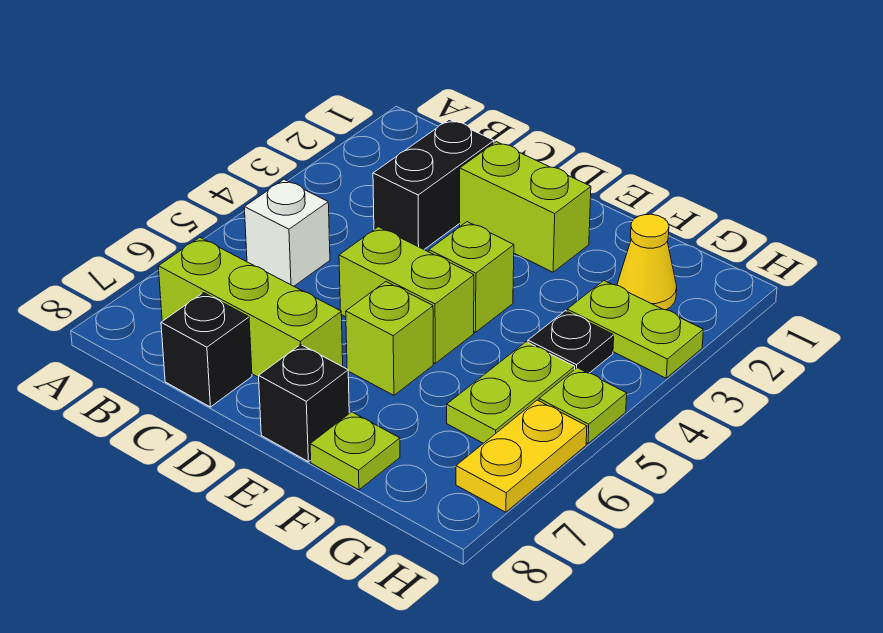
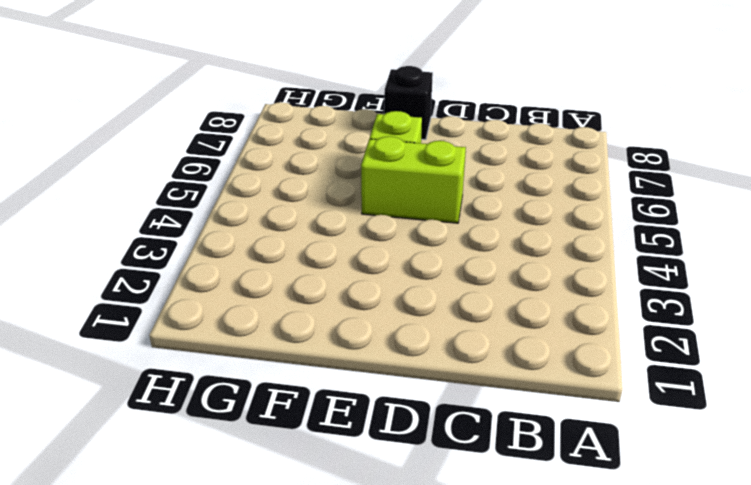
none -> white brick B5 level 1
none -> lime brick B7:D7 level 1
none -> black brick C2:C3 level 1

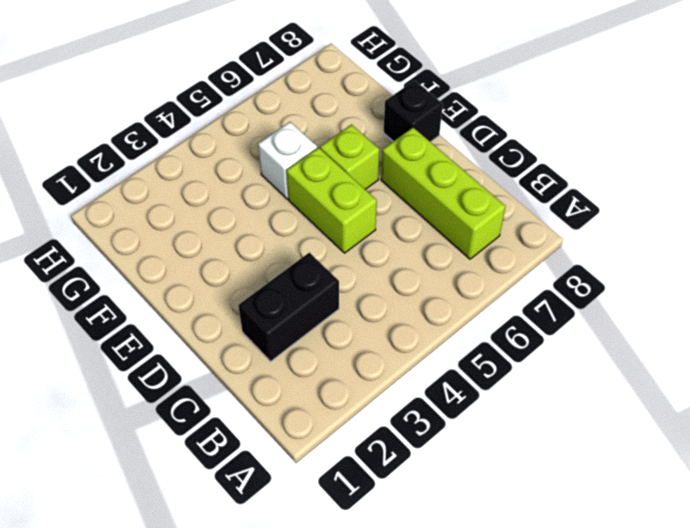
white brick F5 level 1 -> white brick B5 level 1
none -> black brick C8 level 1
none -> lime brick D2:E2 level 1
none -> lime brick E4 level 1

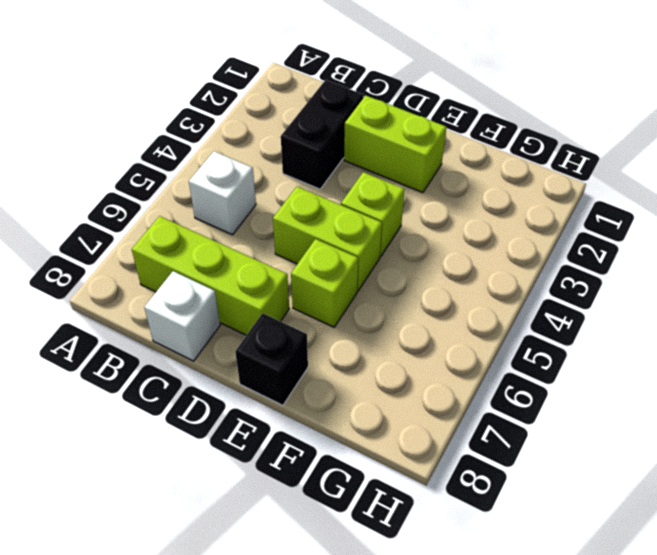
white brick C8 level 1 -> black brick C8 level 1
none -> lime plate F8 level 1
none -> yellow cone G2 level 1
none -> lime plate G3:H3 level 1

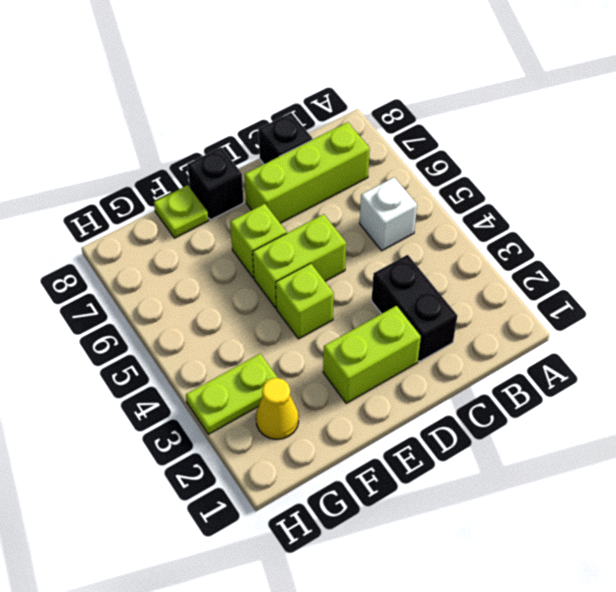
none -> black plate G4 level 1
none -> lime plate G5:G6 level 1
none -> lime plate H5 level 1

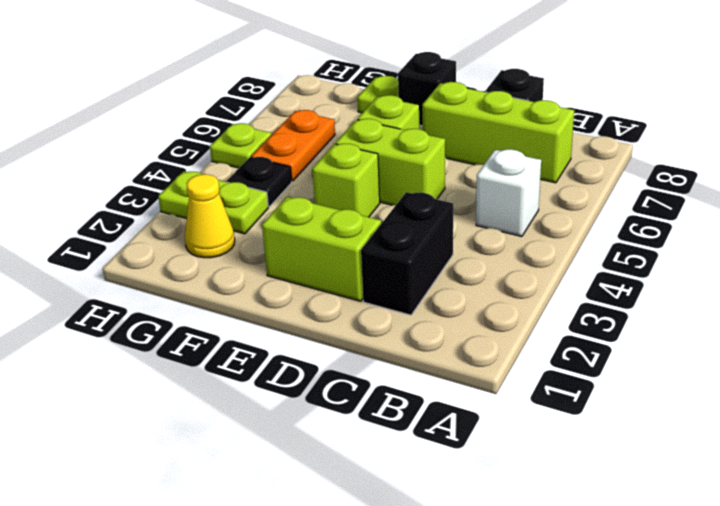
orange plate G5:G6 level 1 -> lime plate G5:G6 level 1
none -> yellow plate H6:H7 level 1

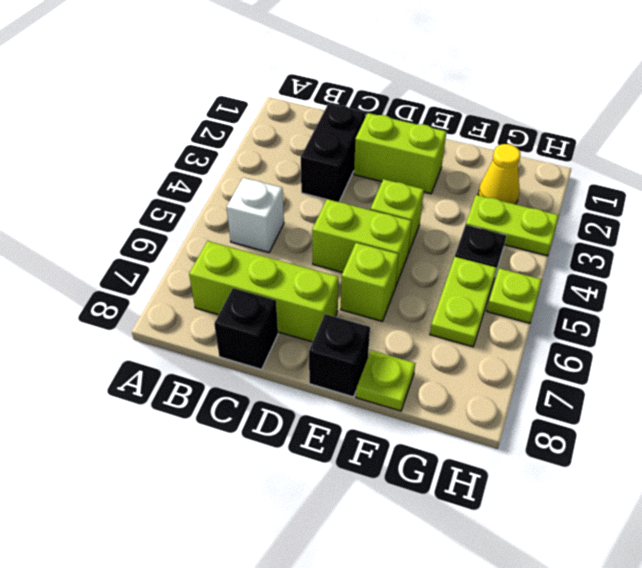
none -> yellow plate H6:H7 level 1

